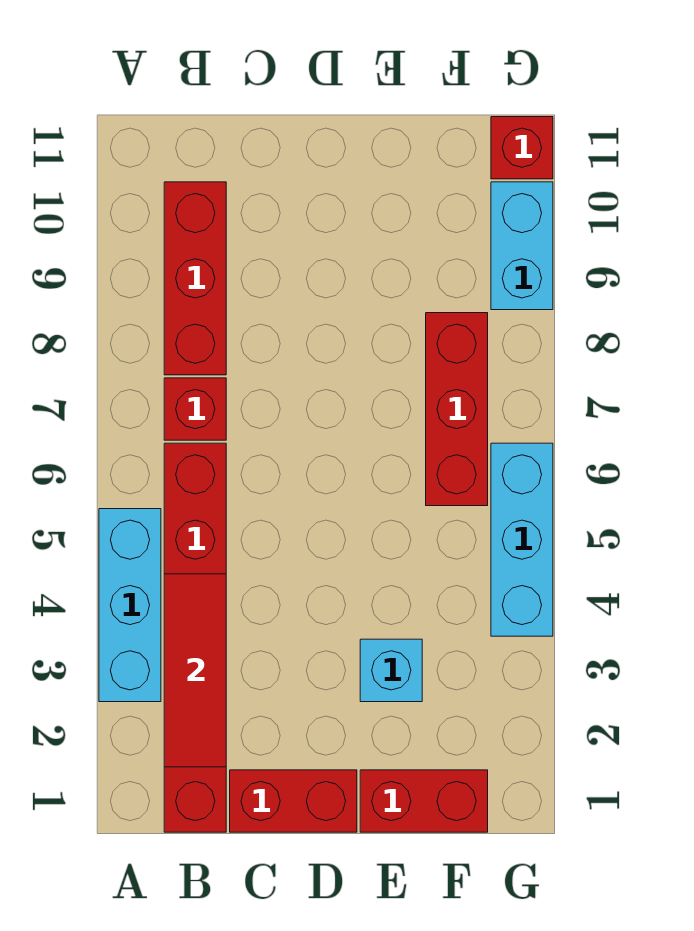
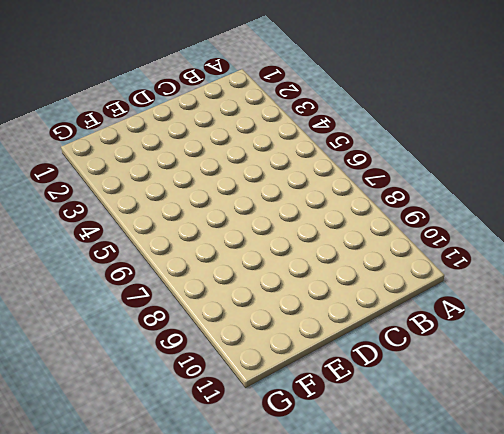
none -> cyan brick A3:A5 level 1
none -> red brick B1:B6 level 1
none -> red brick B7 level 1

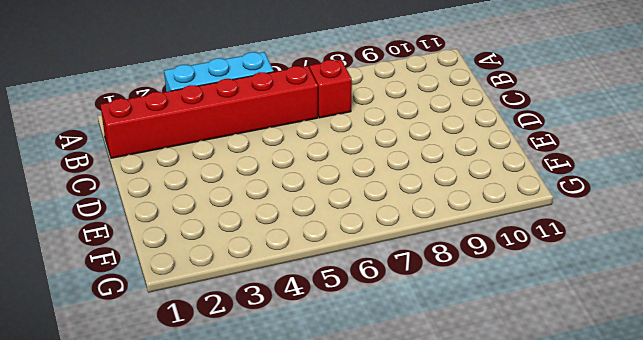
none -> red brick B8:B10 level 1
none -> red brick C1:D1 level 1
none -> red brick E1:F1 level 1

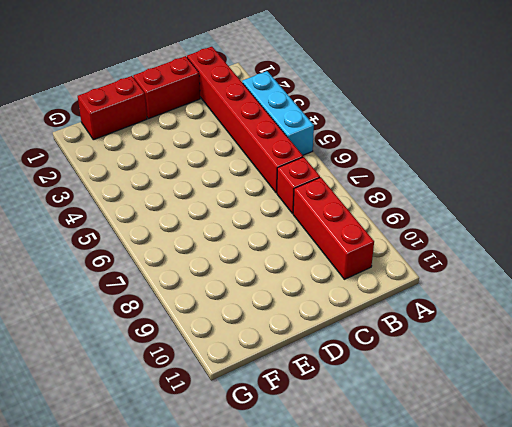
none -> cyan brick E3 level 1
none -> red brick F6:F8 level 1
none -> cyan brick G4:G6 level 1

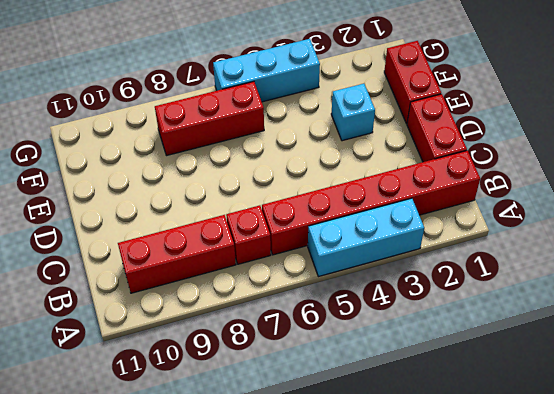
none -> cyan brick G9:G10 level 1
none -> red brick G11 level 1
none -> red tile B2:B4 level 2

